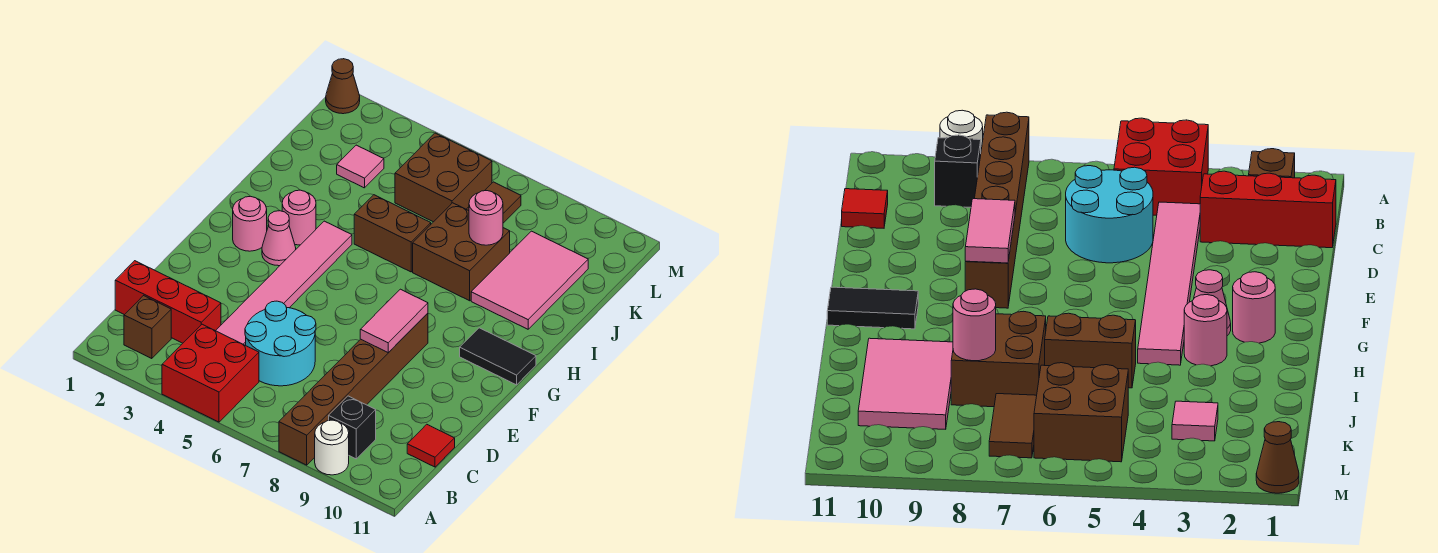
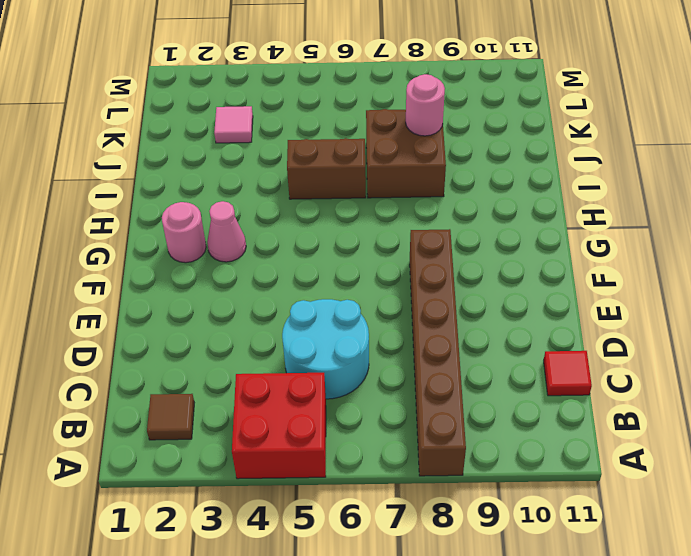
brown tile B2 level 1 -> brown brick B2 level 1
none -> white round brick A9 level 1
none -> black brick B9 level 1
none -> red brick C1:C3 level 1

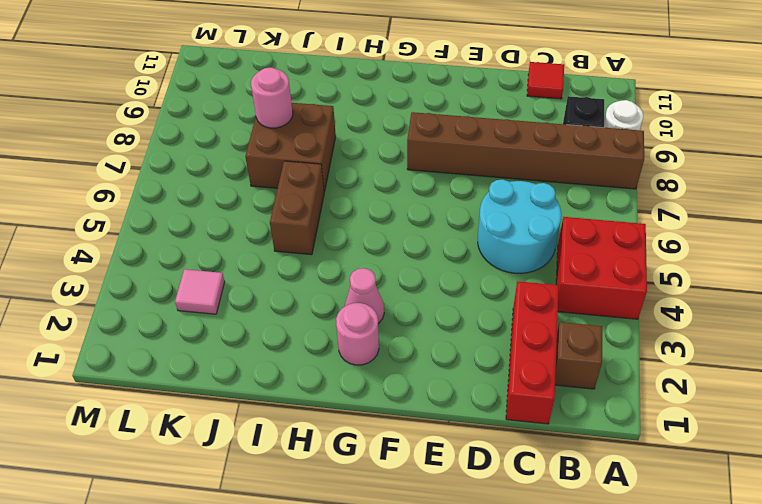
none -> pink tile C4:H4 level 1
none -> black tile G10:G11 level 1
none -> pink round brick H3 level 1

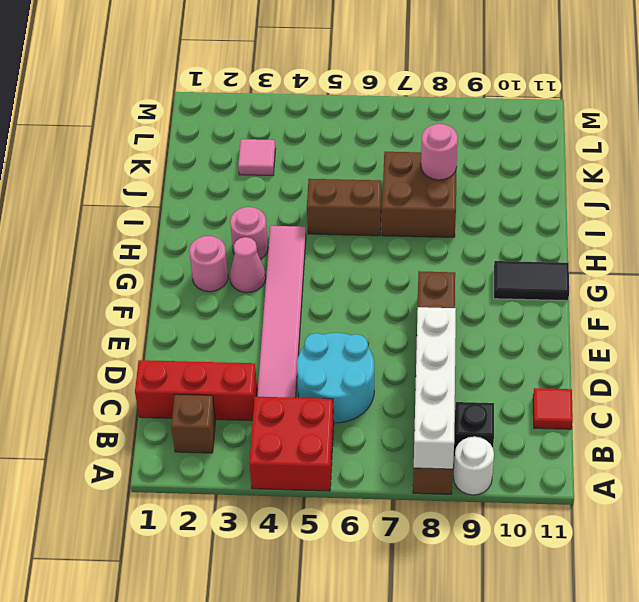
white brick A8:D8 level 2 -> none
none -> pink tile I9:K10 level 1
none -> brown brick K5:L6 level 1
none -> brown tile K7:L7 level 1

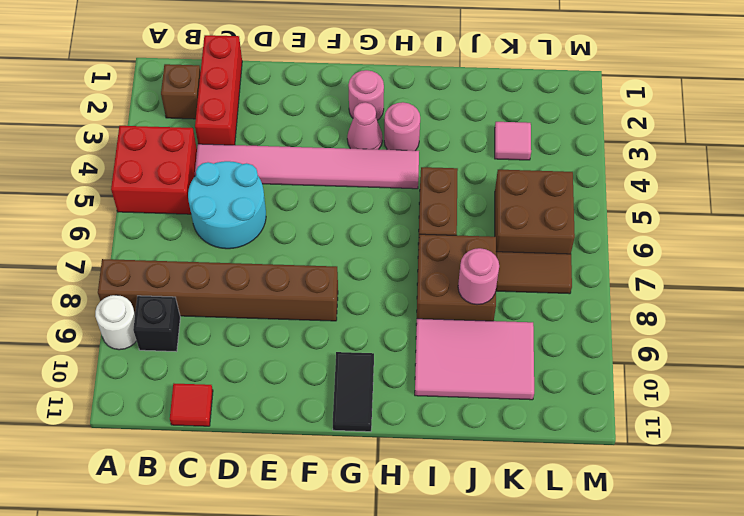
none -> brown cone M1 level 1
none -> pink tile E8:F8 level 2

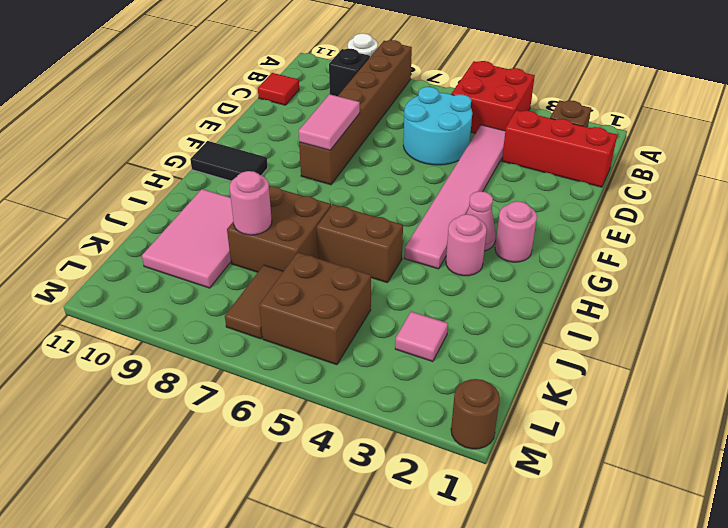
brown round brick M1 level 1 -> brown cone M1 level 1

